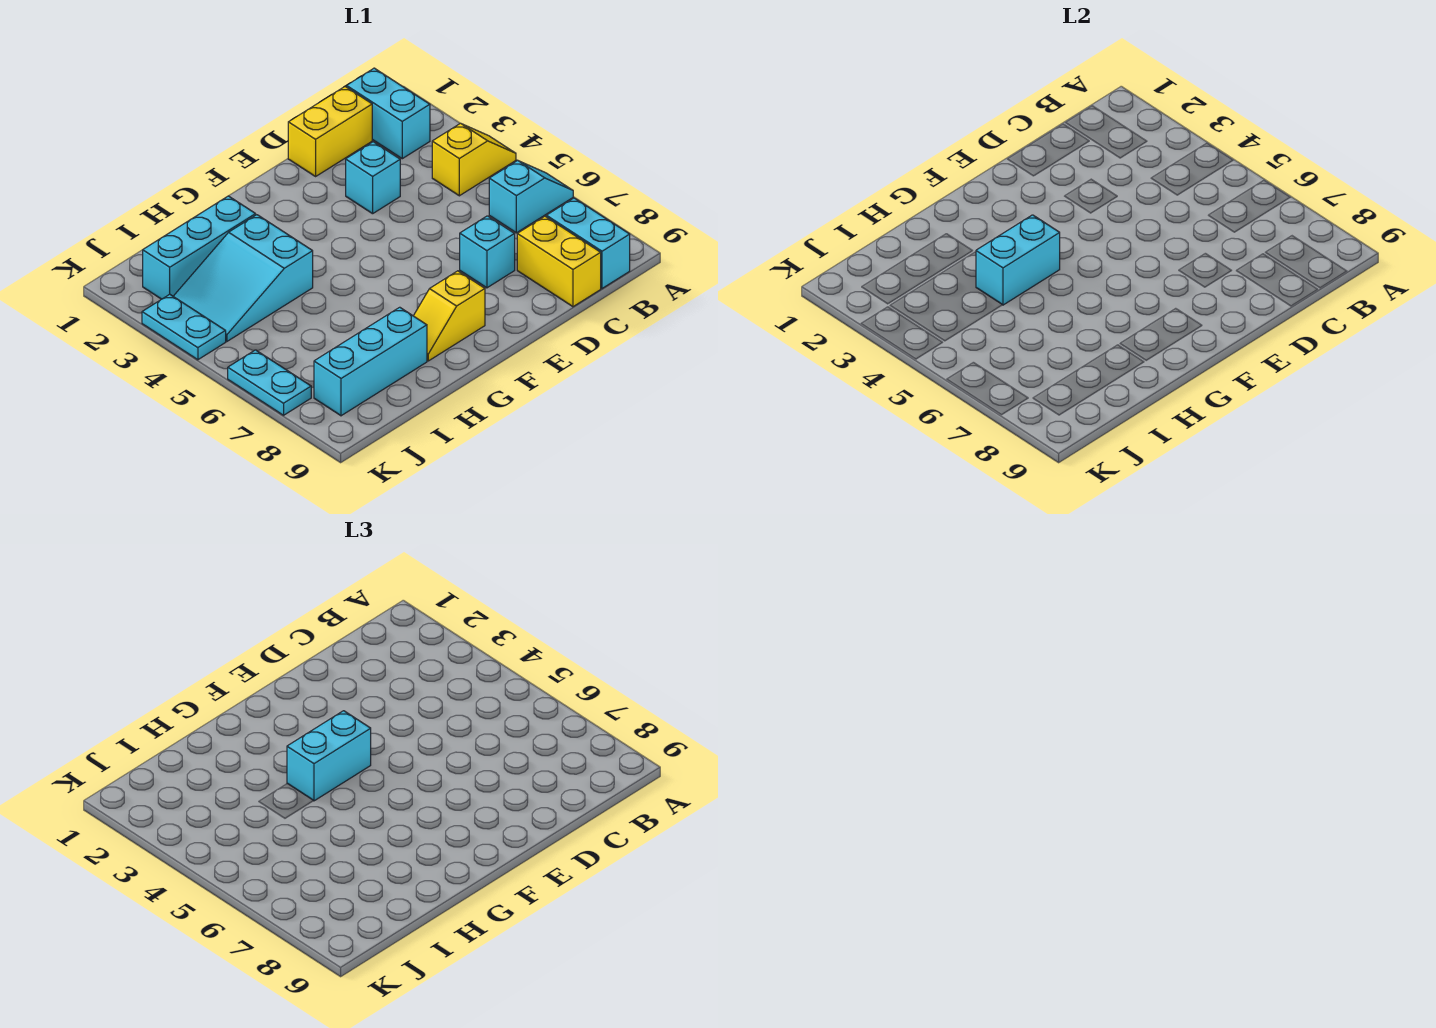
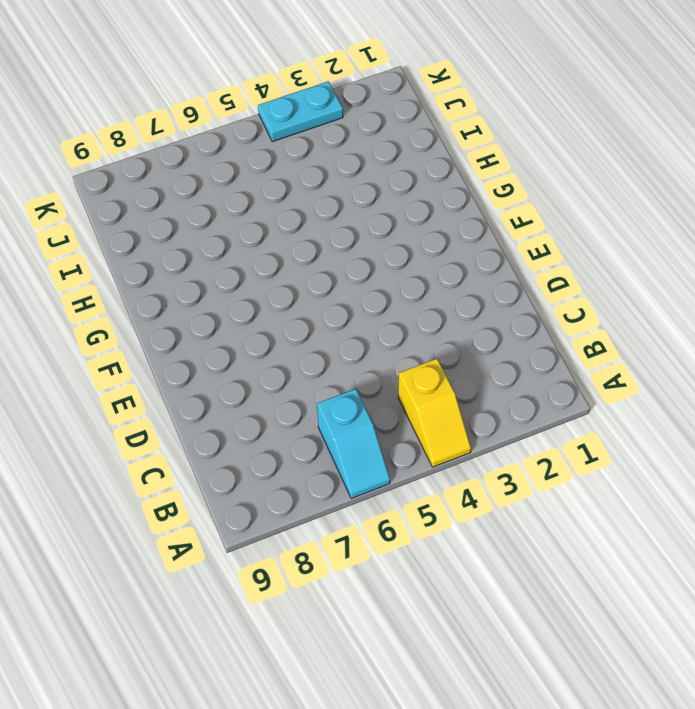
none -> cyan brick B1:B2 level 1
none -> cyan brick B8:B9 level 1
none -> yellow brick C1:D1 level 1

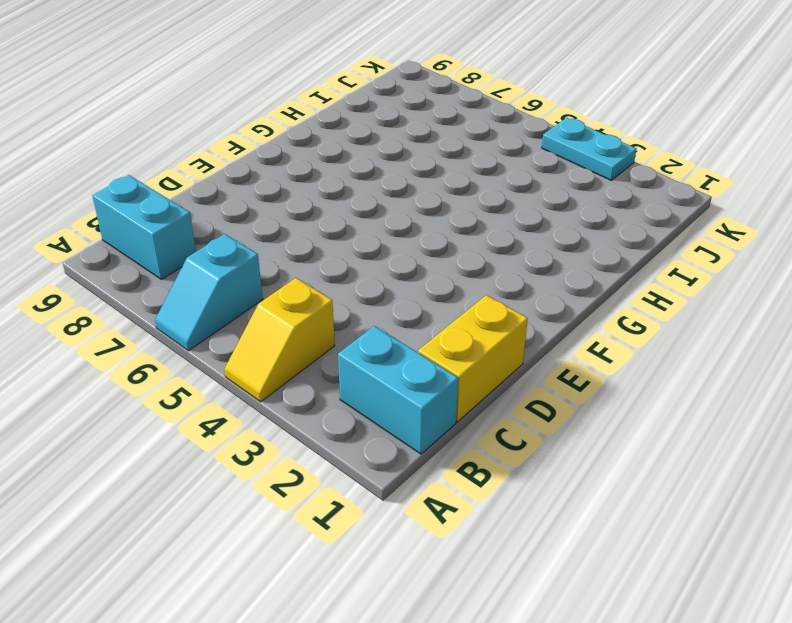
none -> yellow brick C8:C9 level 1
none -> cyan brick D3 level 1
none -> cyan brick D7 level 1

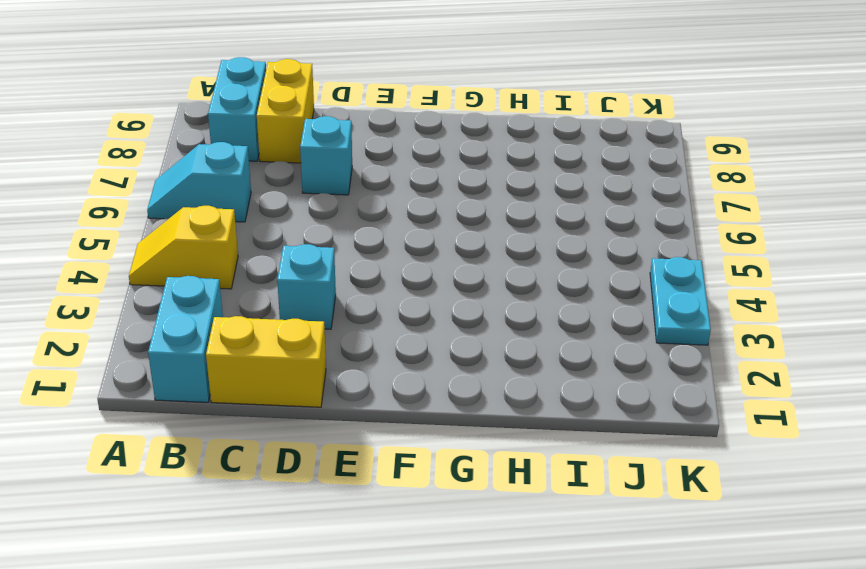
none -> yellow slope F8:G8 level 1 top F
none -> cyan brick H2:J2 level 1
none -> cyan slope H3:J4 level 1 top H

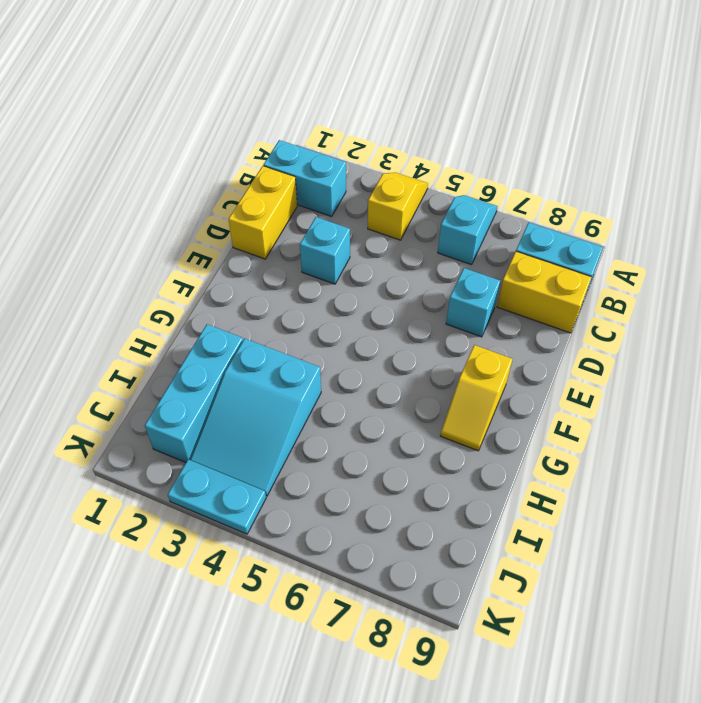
none -> cyan brick H8:J8 level 1
none -> cyan plate K6:K7 level 1
none -> cyan brick G4:H4 level 2

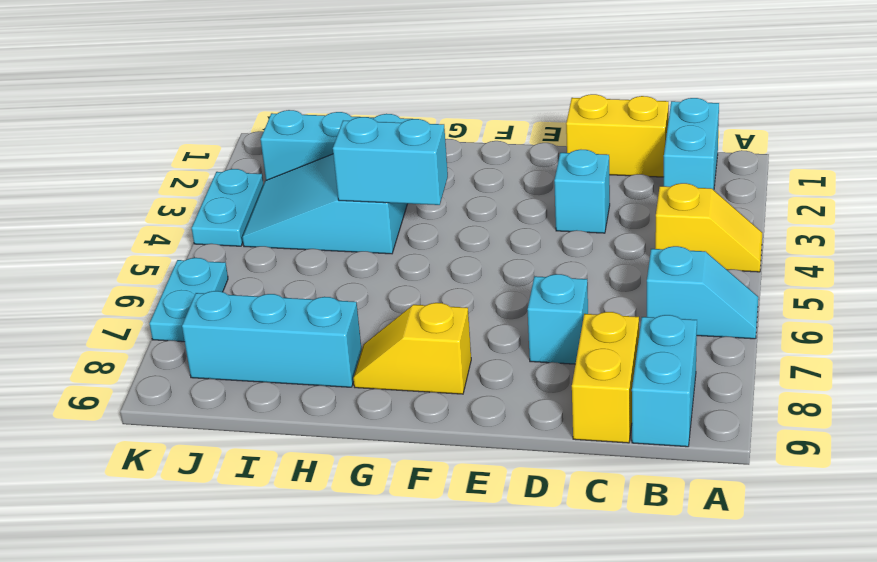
none -> cyan brick F4:G4 level 3

